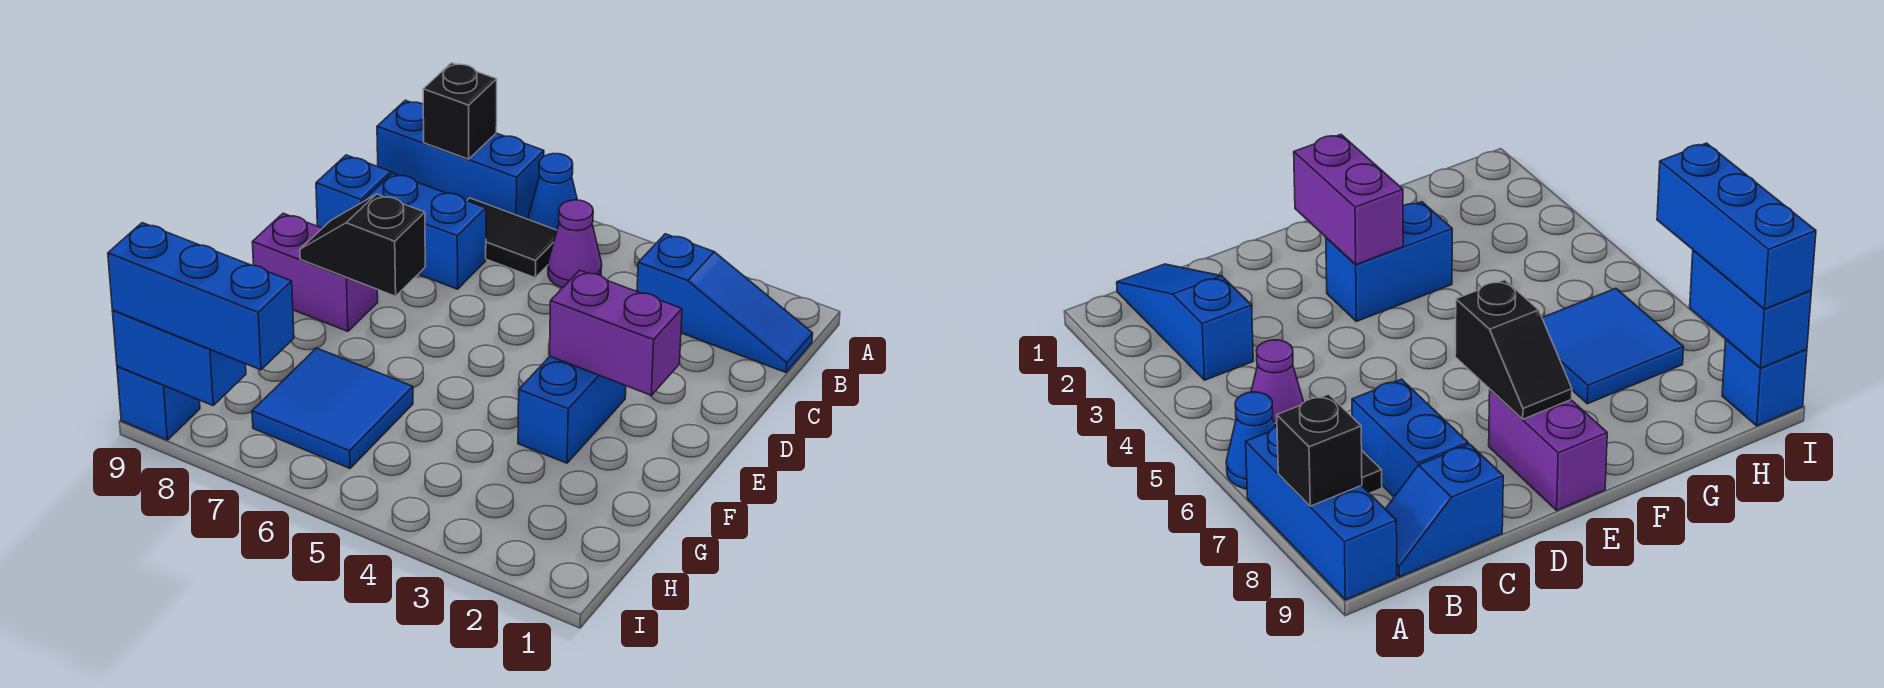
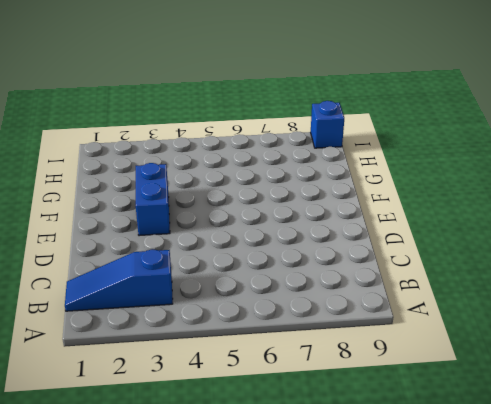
none -> blue cone A6 level 1
none -> blue brick A7:A9 level 1
none -> purple cone B5 level 1

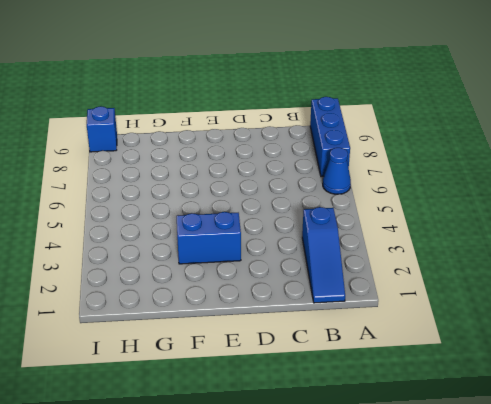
none -> purple cone B5 level 1
none -> black tile B6:B7 level 1
none -> blue slope B9:C9 level 1 top C

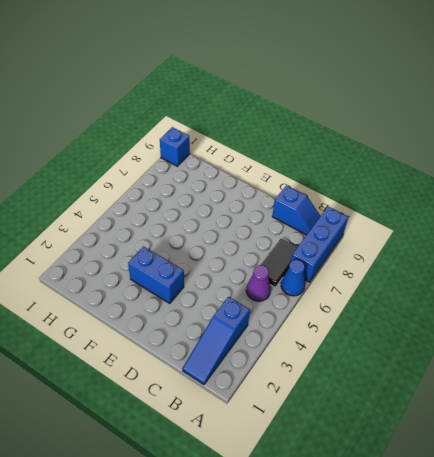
none -> blue brick C7:C8 level 1
none -> purple brick E8:E9 level 1
none -> blue tile G6:H7 level 1

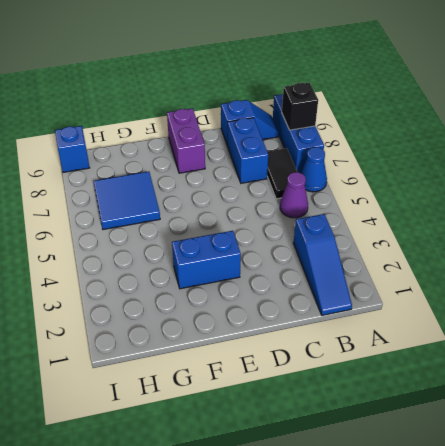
none -> purple brick E2:E3 level 2
none -> black slope E7:E8 level 2 top 7
none -> blue brick I8:I9 level 2

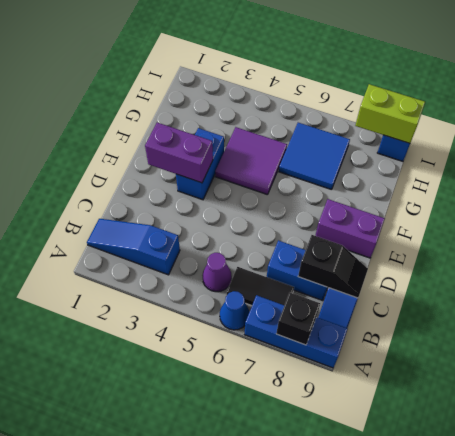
black slope C8:C9 level 2 top 8 -> black slope E7:E8 level 2 top 7
purple tile F4:G5 level 1 -> none
lime brick I8:I9 level 2 -> blue brick I8:I9 level 2
none -> blue brick I7:I9 level 3

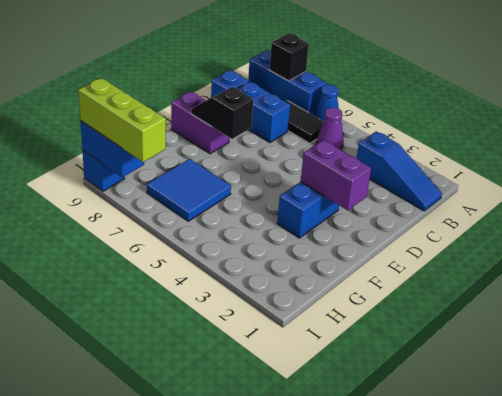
lime brick I7:I9 level 3 -> blue brick I7:I9 level 3

